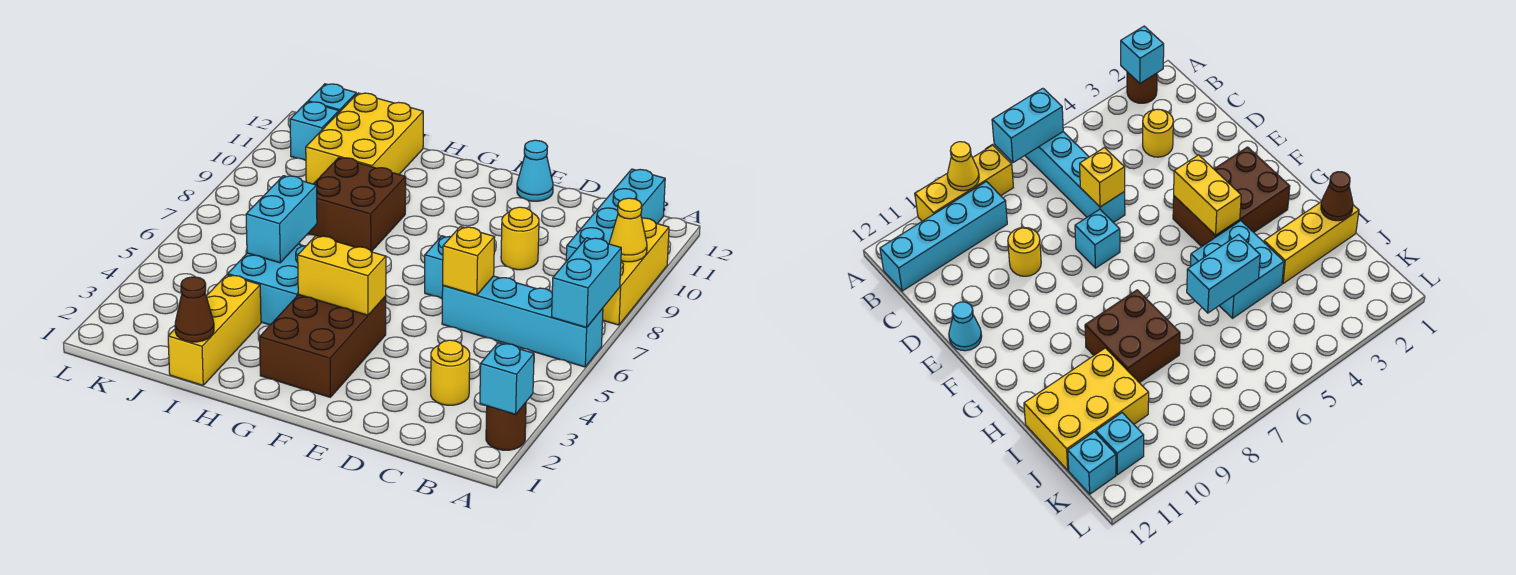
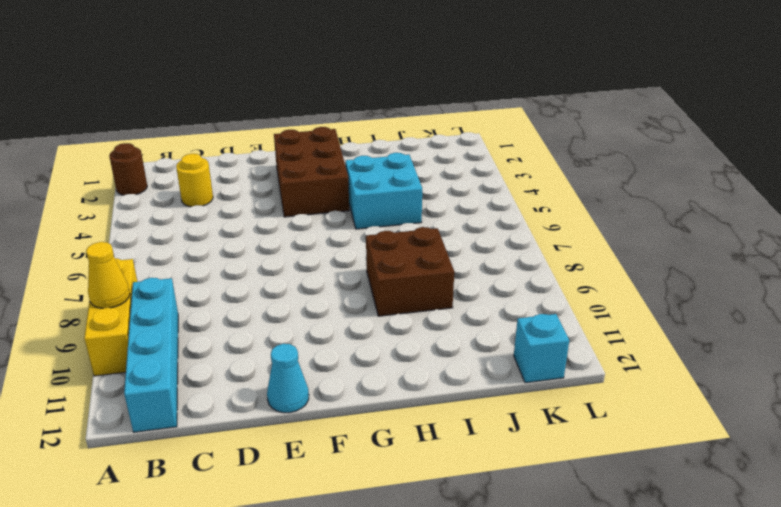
none -> cyan brick A6:D6 level 1
none -> yellow round brick D9 level 1
none -> cyan brick E7 level 1

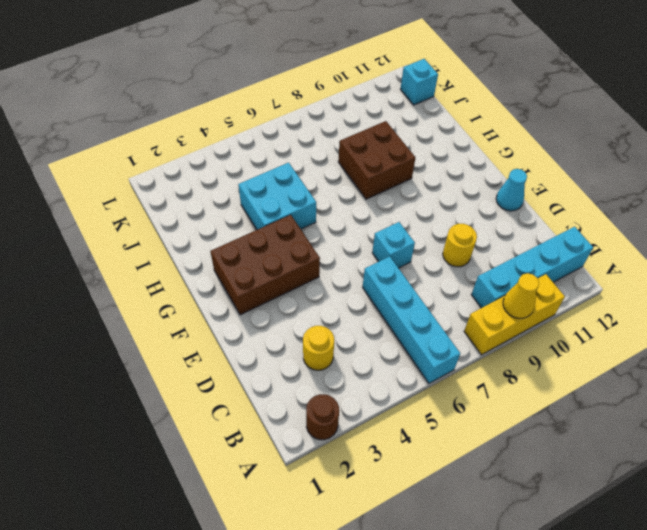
none -> yellow brick I1:I3 level 1
none -> yellow brick I10:J12 level 1
none -> cyan brick K11 level 1

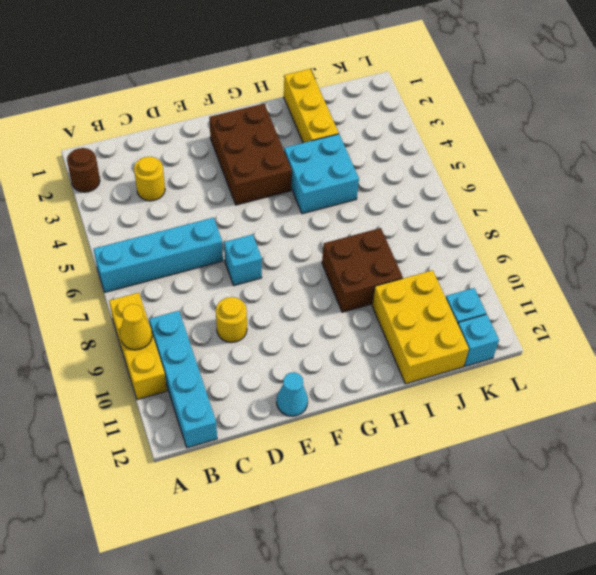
none -> cyan brick A2 level 2
none -> cyan brick A6:A7 level 2
none -> yellow brick D6 level 2

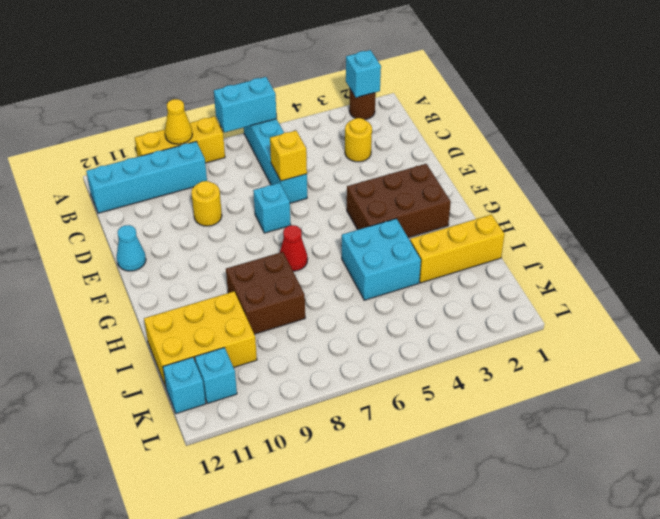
red cone G7 level 1 -> none
none -> yellow brick F4:G4 level 2
none -> brown cone I1 level 2
none -> cyan brick I5:I6 level 2

